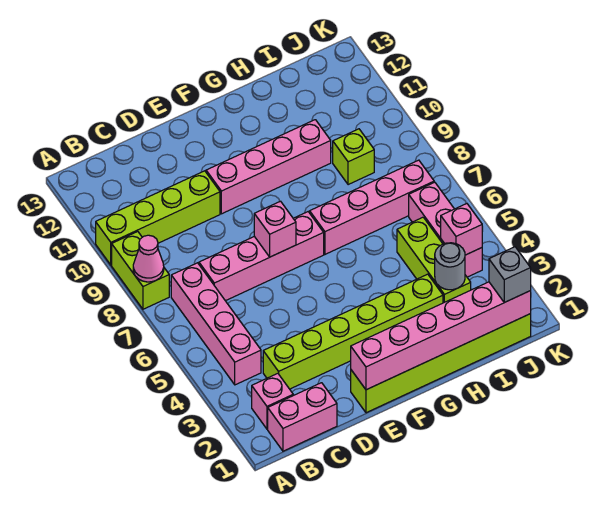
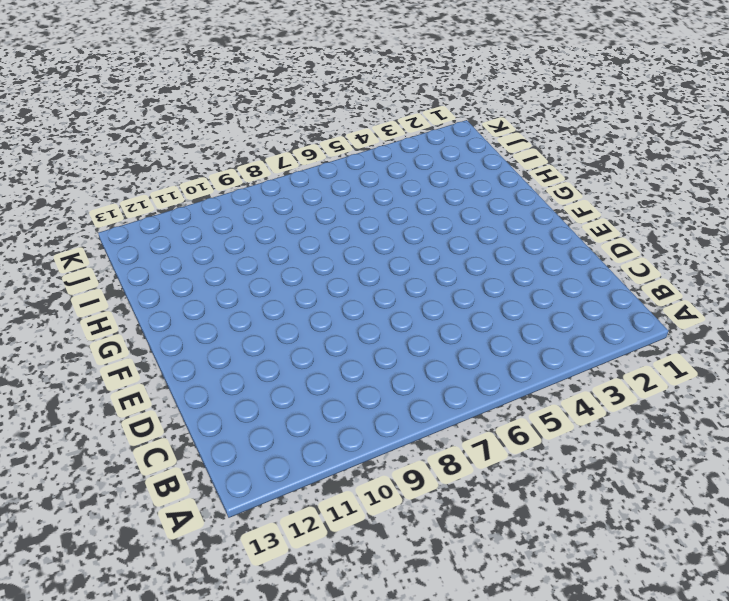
none -> lime brick A8:A9 level 1
none -> lime brick A10:D10 level 1
none -> pink brick B1:C1 level 1

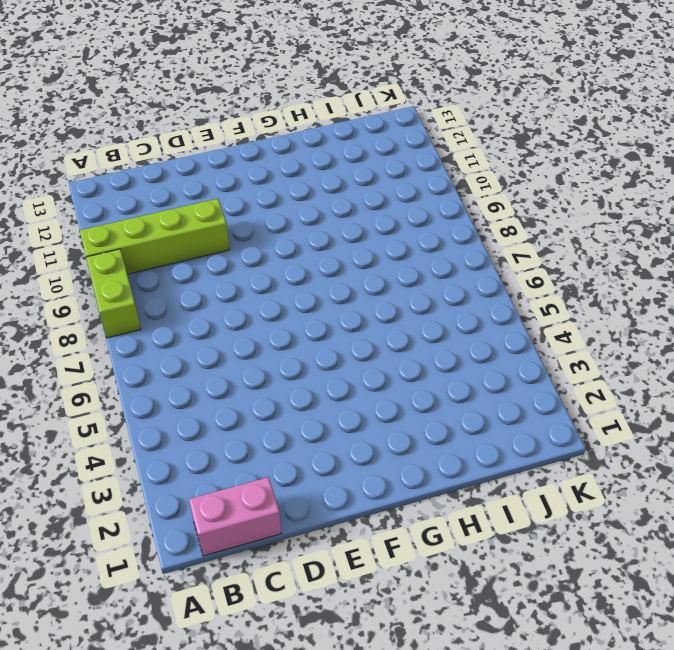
none -> pink brick B2 level 1
none -> pink brick B4:B7 level 1
none -> lime brick C3:H3 level 1

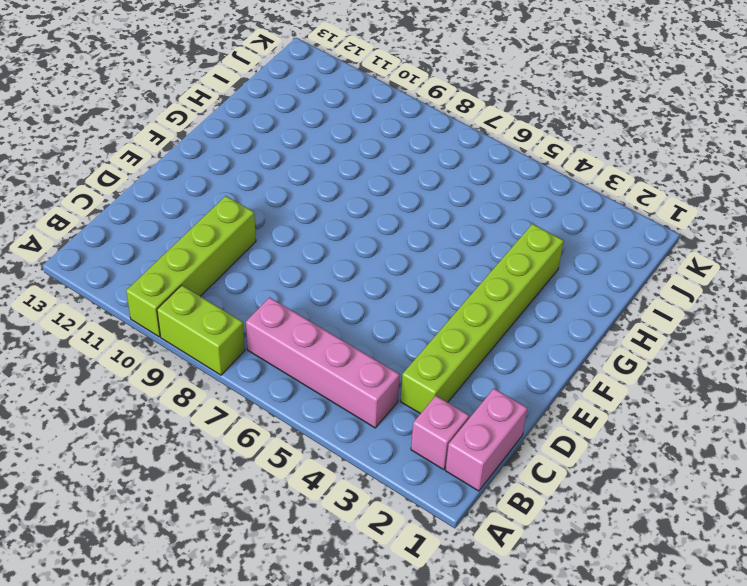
none -> pink brick C7:F7 level 1
none -> lime brick E1:J1 level 1
none -> pink brick E10:H10 level 1

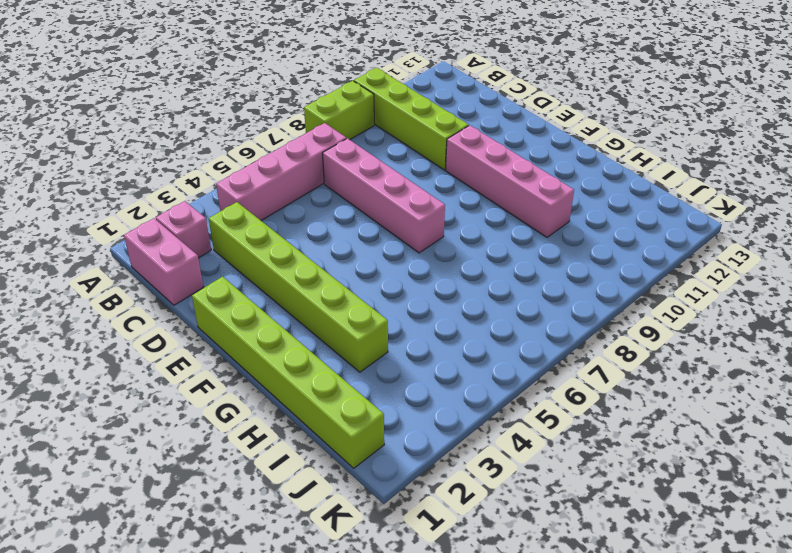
none -> pink brick G7:J7 level 1
none -> lime brick I3:I5 level 1
none -> lime brick I9 level 1

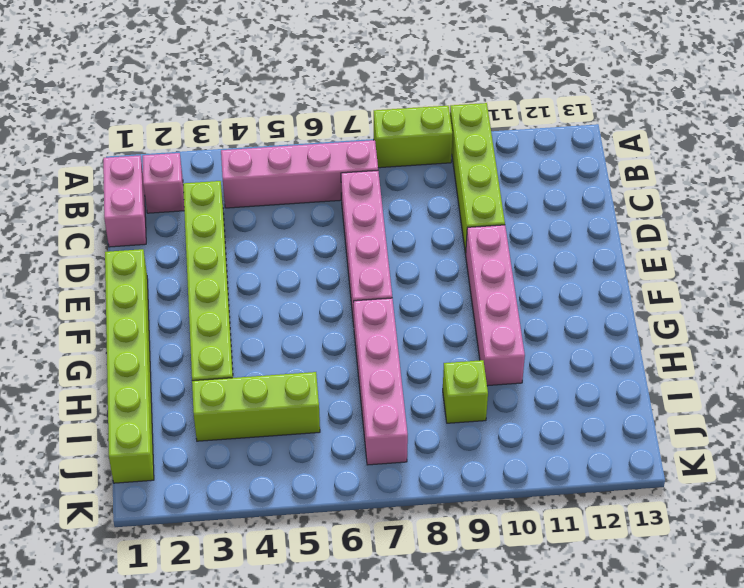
none -> pink brick J4:J6 level 1
none -> pink cone A8 level 2
none -> pink brick E1:J1 level 2

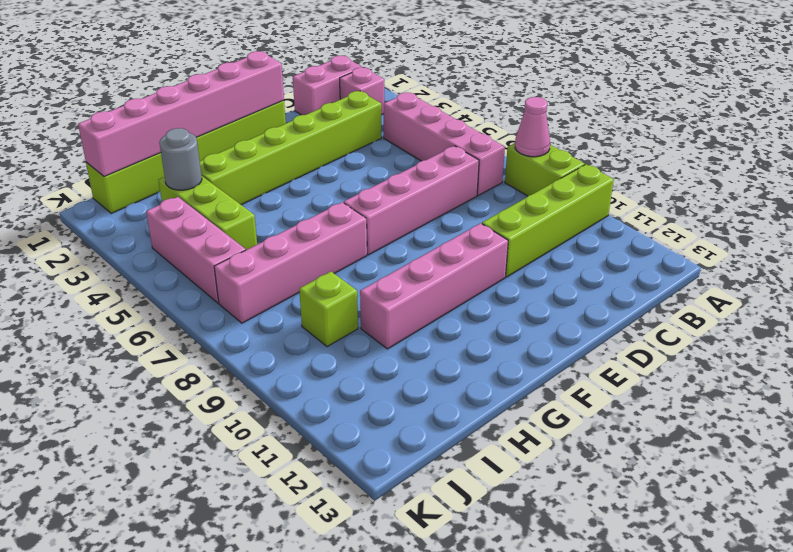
none -> pink brick E7 level 2
none -> pink brick J4 level 2
none -> grey brick J1 level 3

